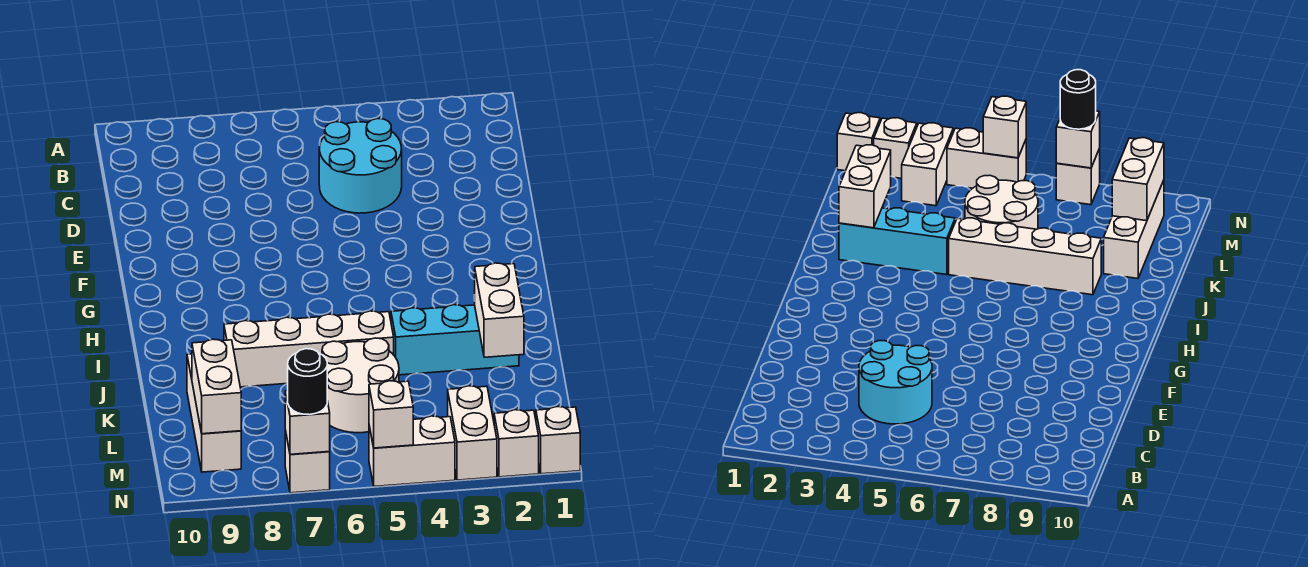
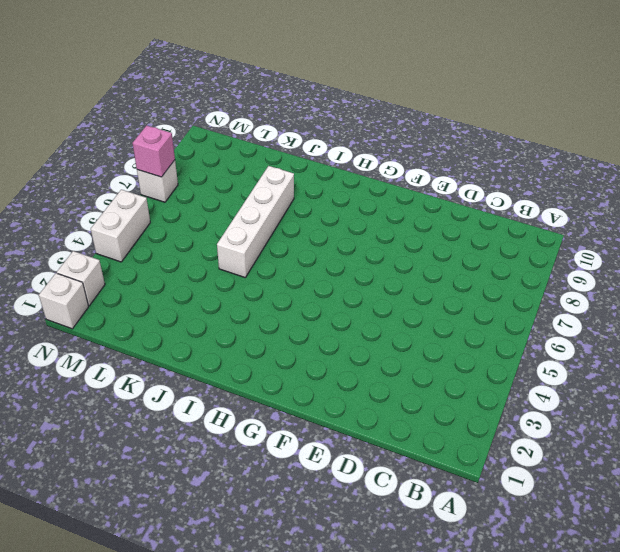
pink brick N7 level 2 -> white brick N7 level 2
none -> cyan round brick C4:D5 level 1
none -> cyan brick J2:J4 level 1
none -> white round brick K5:L6 level 1

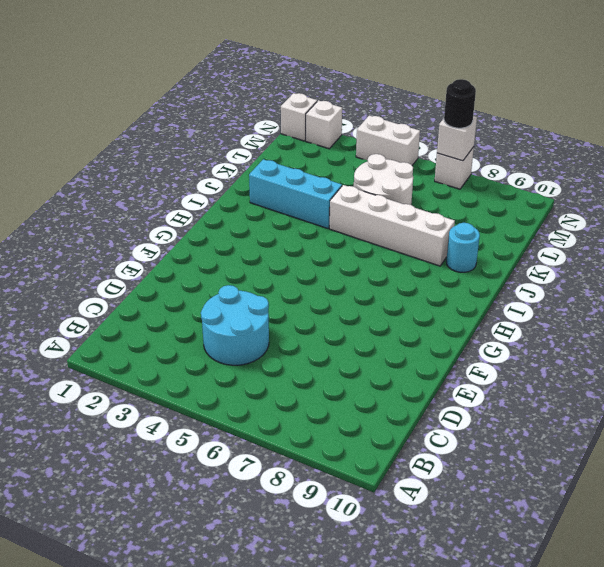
cyan round brick J9 level 1 -> none
none -> white brick K9:M9 level 1
none -> white brick M3:N3 level 1
none -> white brick J2:K2 level 2

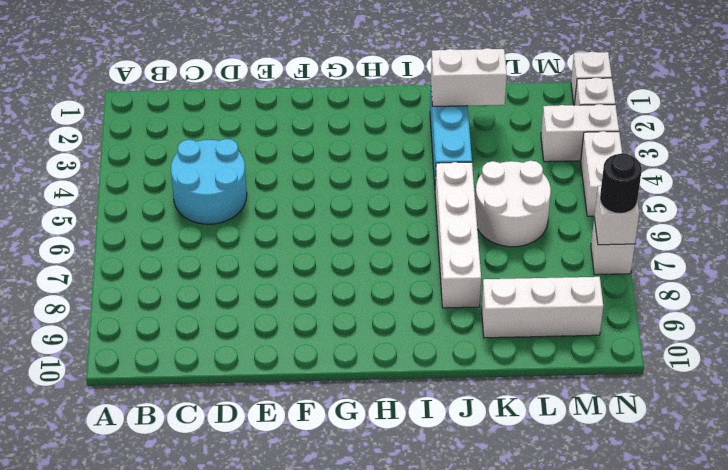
none -> white brick L9:M9 level 2
none -> white brick N5 level 2

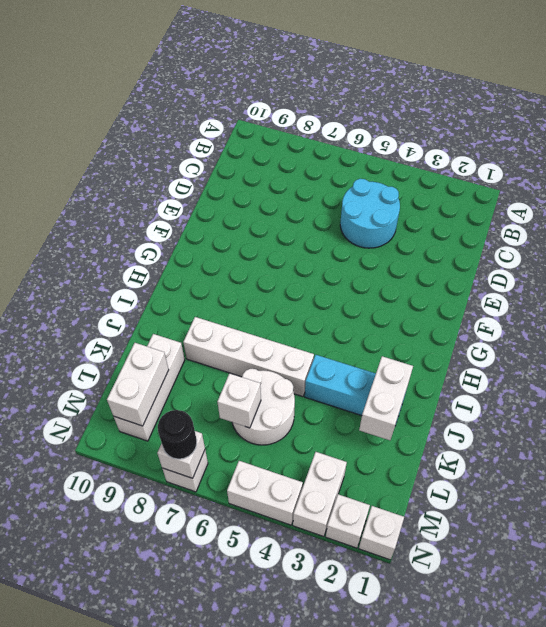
white brick L6 level 2 -> white brick N5 level 2

